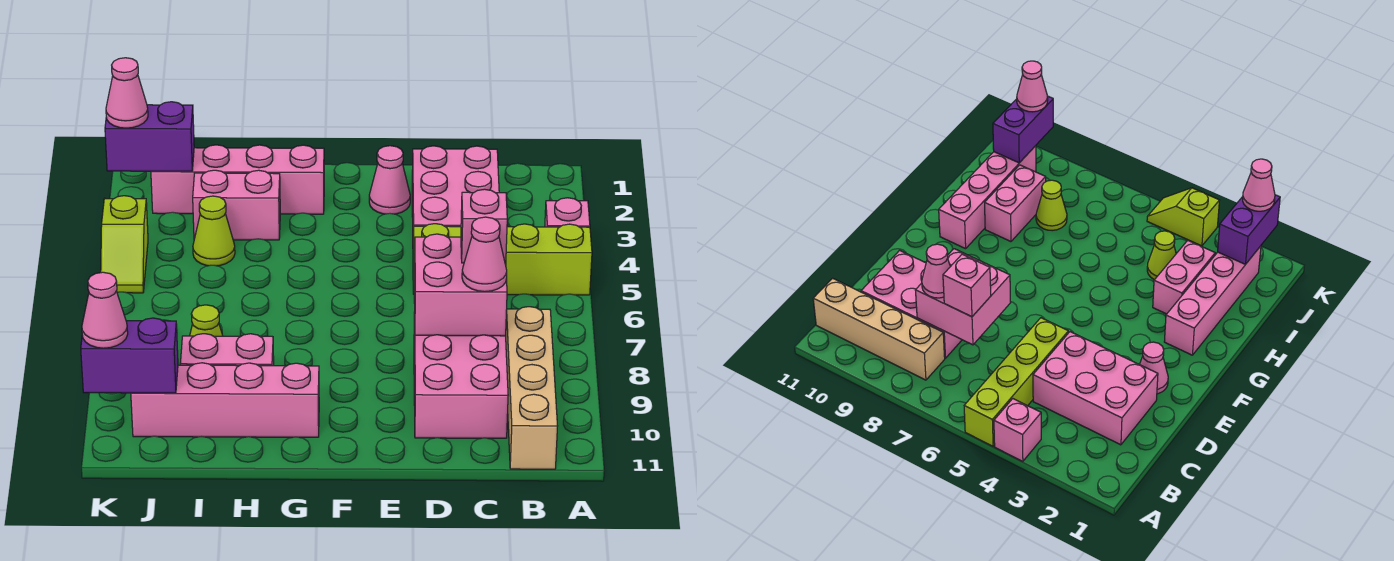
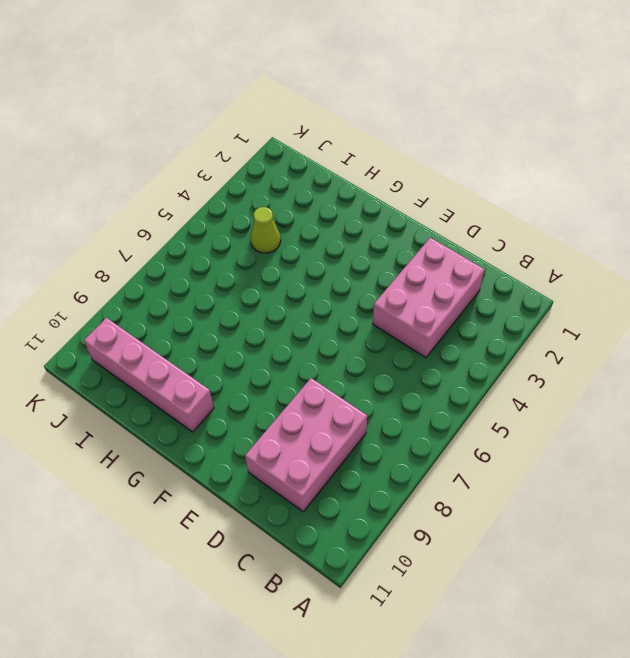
none -> pink brick A4 level 1
none -> lime brick A5:D5 level 1
none -> tan brick B8:B11 level 1

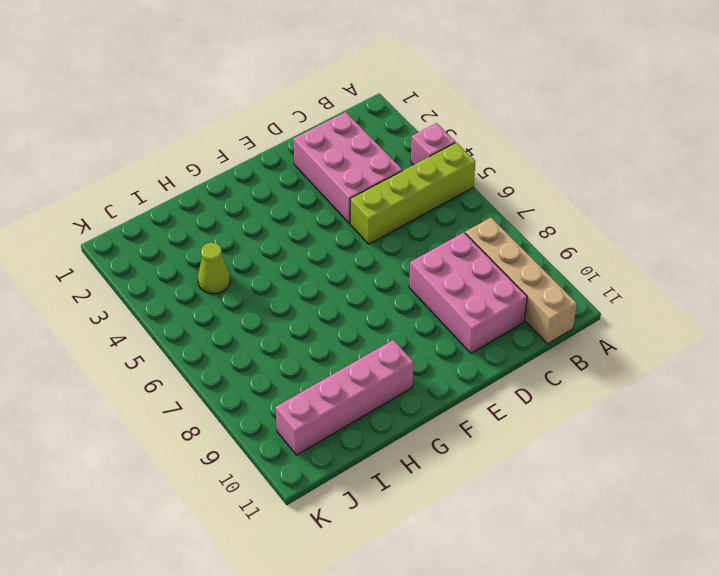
none -> pink cone E2 level 1
none -> pink brick G2:J2 level 1
none -> pink brick H3:I3 level 1

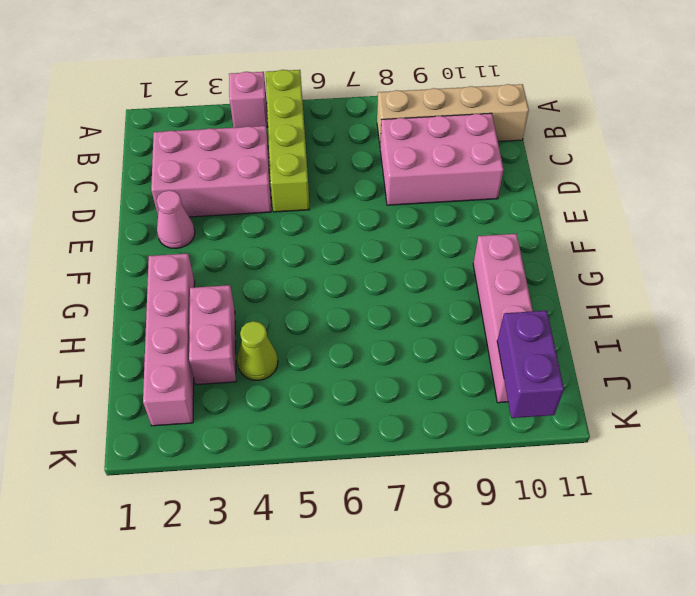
none -> pink brick H9:I9 level 1
none -> lime cone I8 level 1
none -> lime slope K4:K5 level 1 top 4

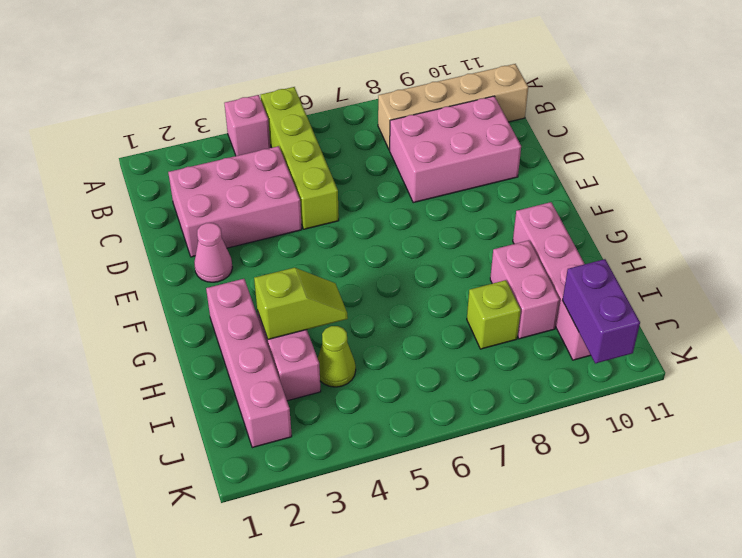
lime slope H3:H4 level 2 top 3 -> lime slope K4:K5 level 1 top 4
lime brick I8 level 1 -> lime cone I8 level 1
none -> pink brick C7:D8 level 2
none -> purple brick J2:K2 level 2
none -> pink brick C7 level 3

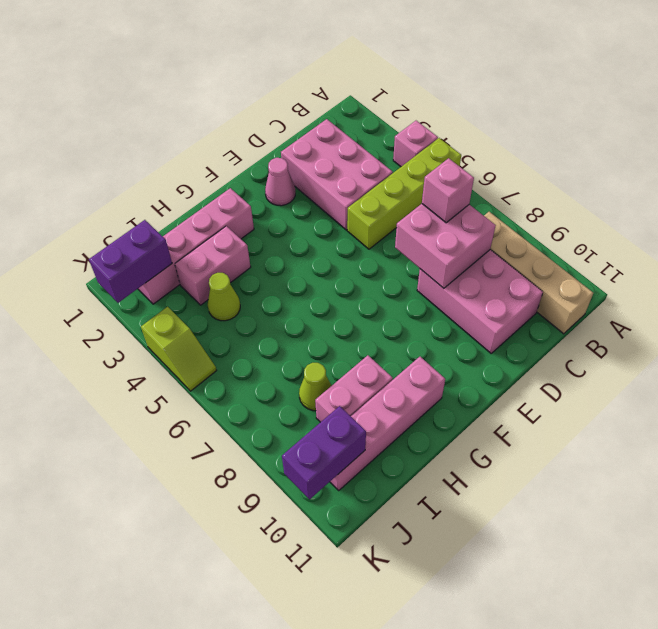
none -> pink cone C8 level 3
none -> pink cone K2 level 3
none -> pink cone K10 level 3

